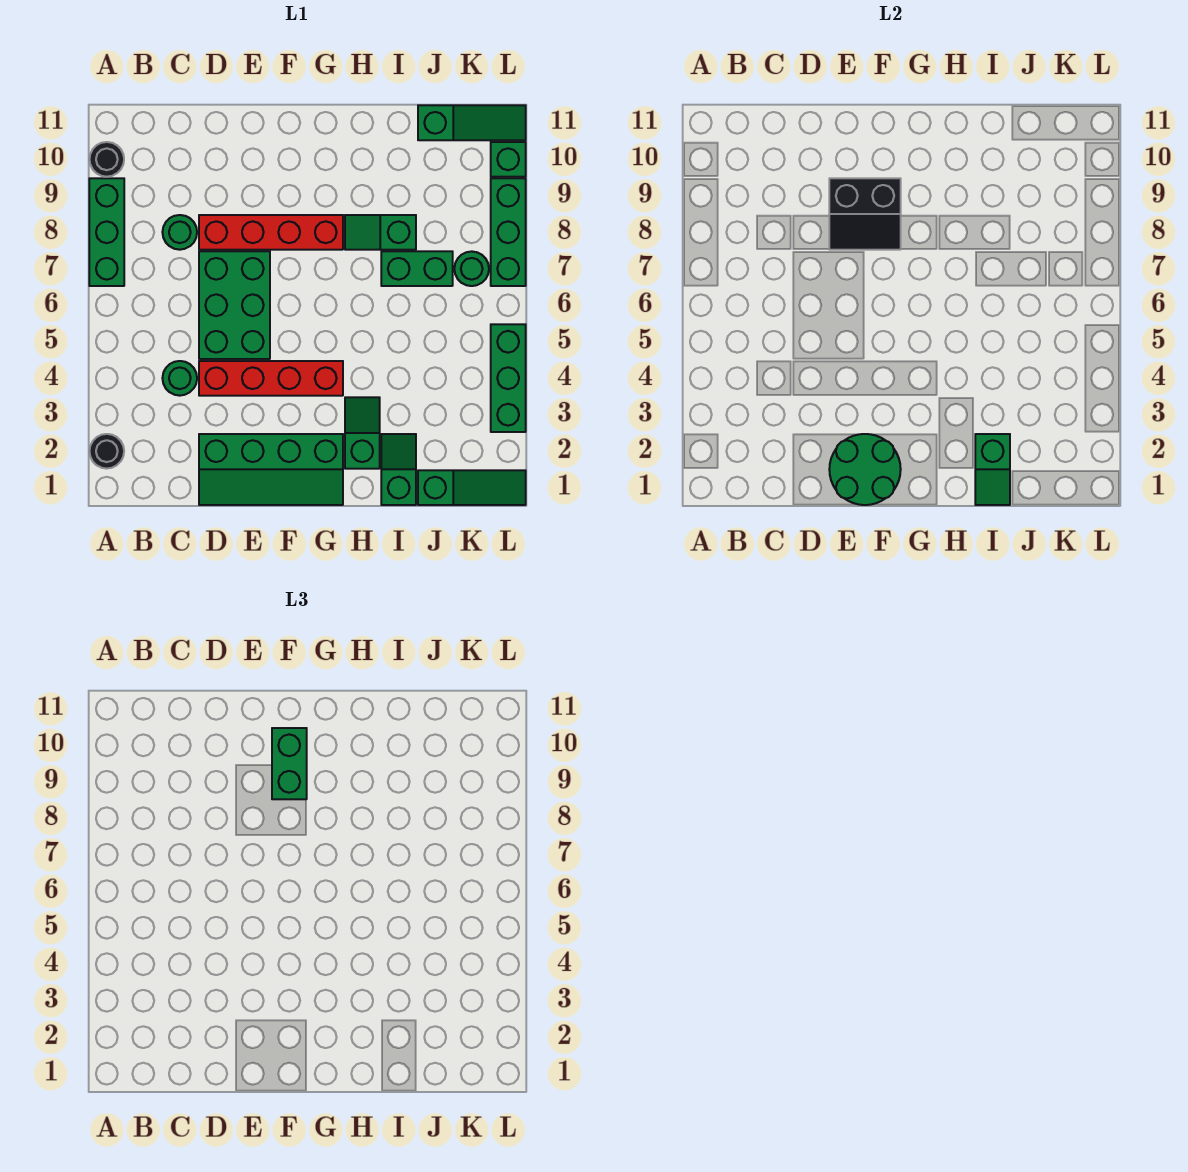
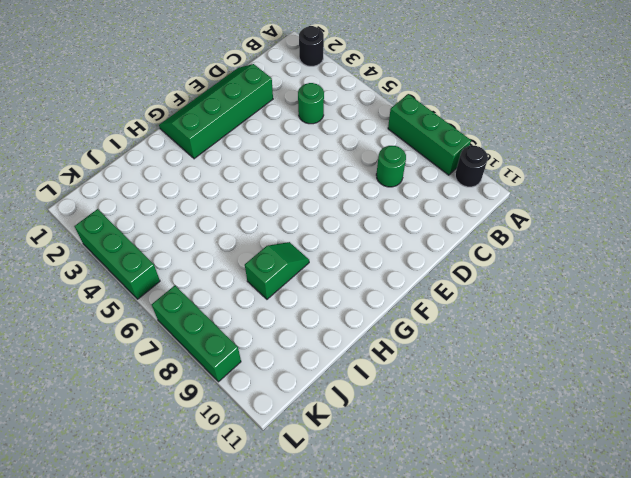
none -> red brick D4:G4 level 1
none -> green brick D5:E7 level 1
none -> red brick D8:G8 level 1

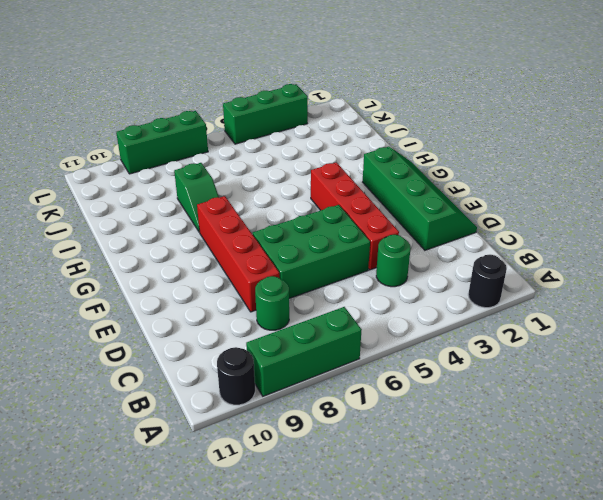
none -> green slope H2:H3 level 1 top 2
none -> green slope I1:I2 level 1 top 1
none -> green brick I7:J7 level 1

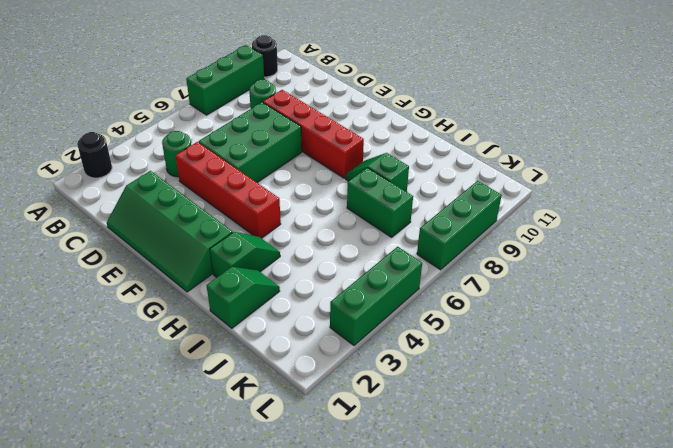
none -> green slope J1:L1 level 1 top J
none -> green slope J11:L11 level 1 top J
none -> green round brick K7 level 1

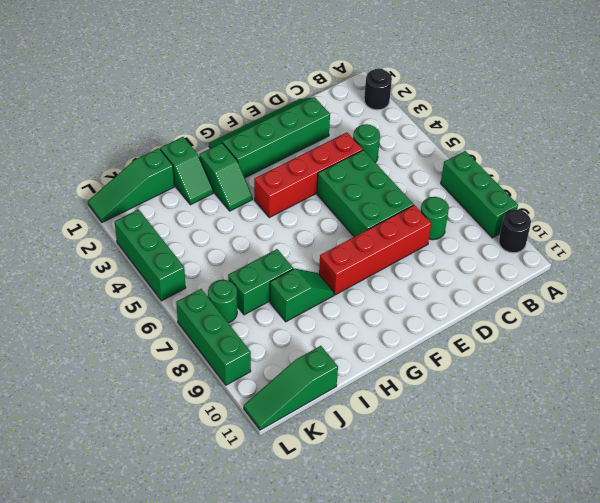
none -> green brick L10 level 1
none -> green round brick E1:F2 level 2
none -> black slope E8:F9 level 2 top 9

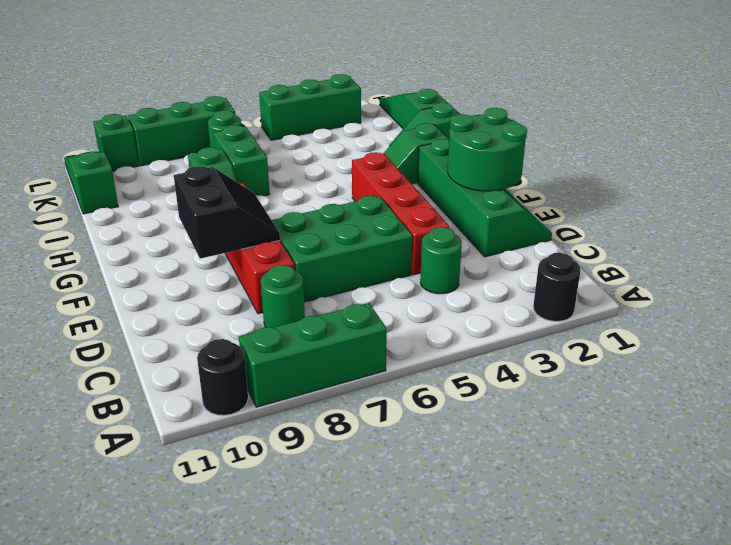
none -> green slope I1:I2 level 2 top 2
none -> green brick F9:F10 level 3

